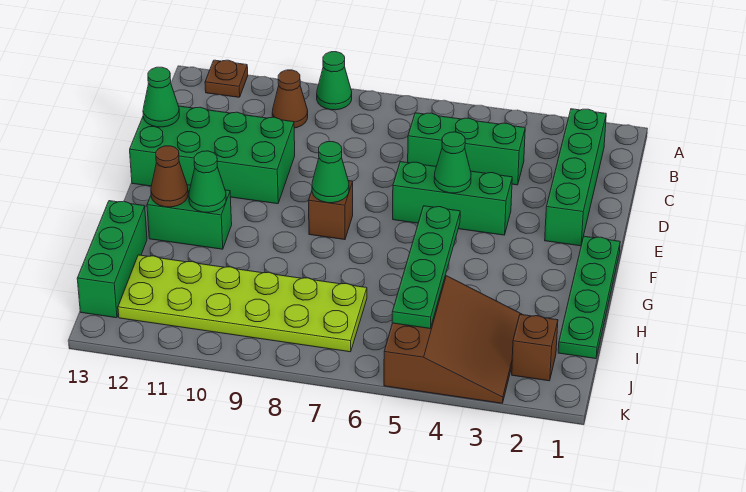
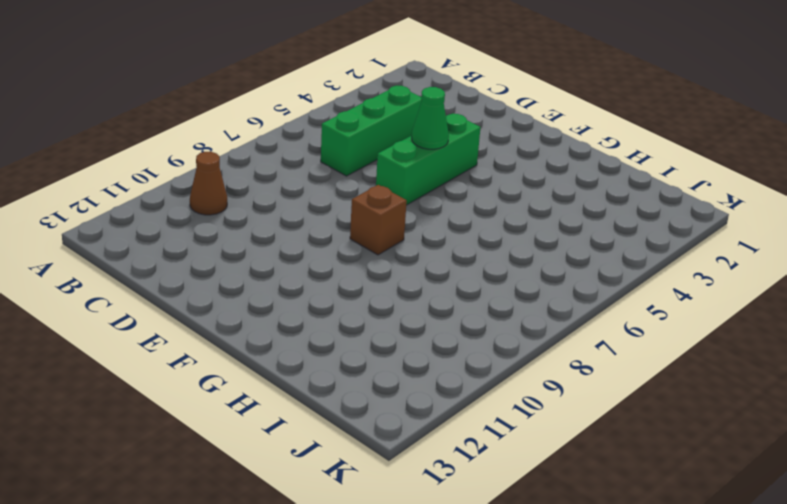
none -> green cone A9 level 1
none -> brown plate A12 level 1
none -> green brick B2:E2 level 1

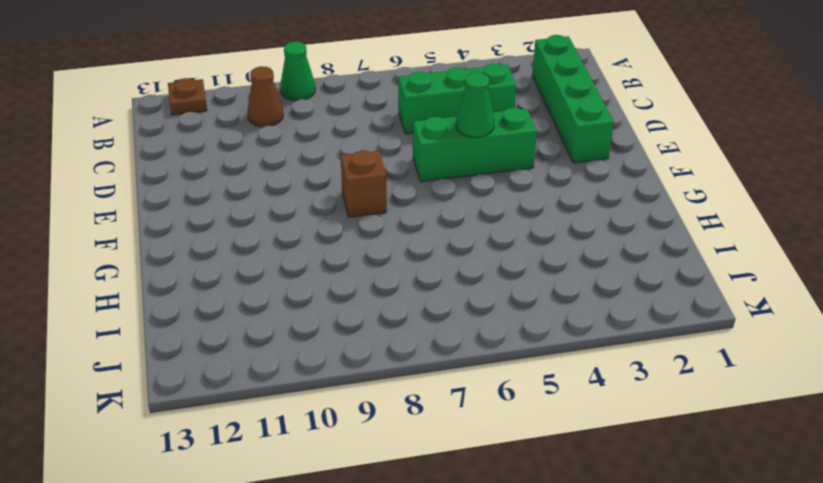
none -> green brick D10:E13 level 1
none -> green plate F1:I1 level 1
none -> green brick G11:G12 level 1

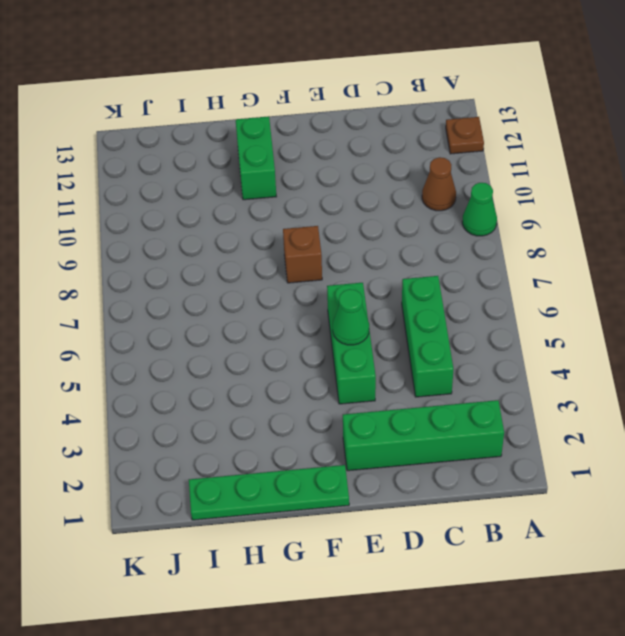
none -> green brick D10:E13 level 1
none -> green brick H13:J13 level 1
none -> brown slope I3:K5 level 1 top 5

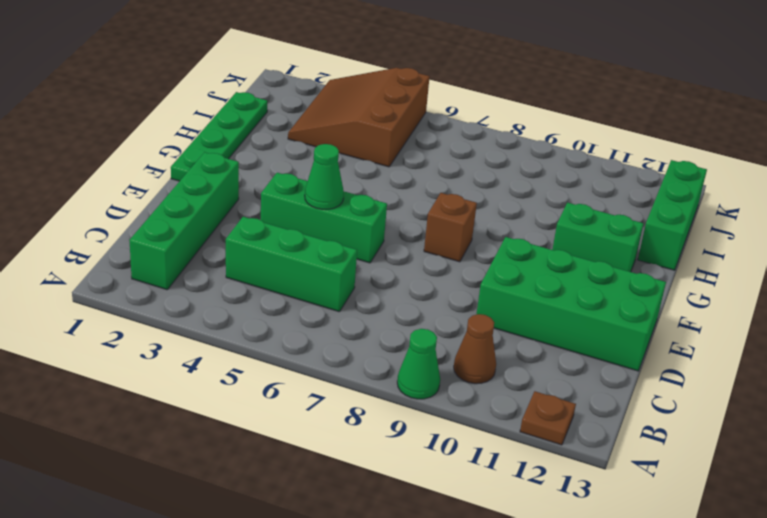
none -> lime plate I7:J12 level 1
none -> brown brick J2 level 1
none -> green cone D13 level 2

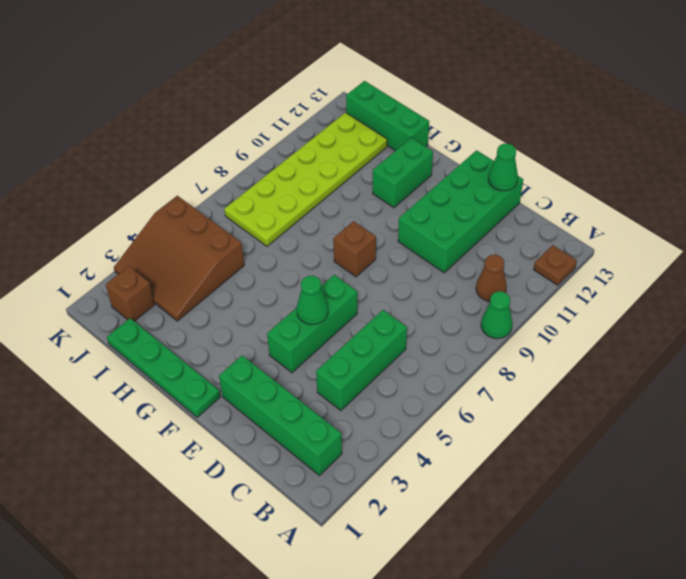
none -> green cone F8 level 2
none -> green plate G5:J5 level 2
none -> green cone G11 level 2

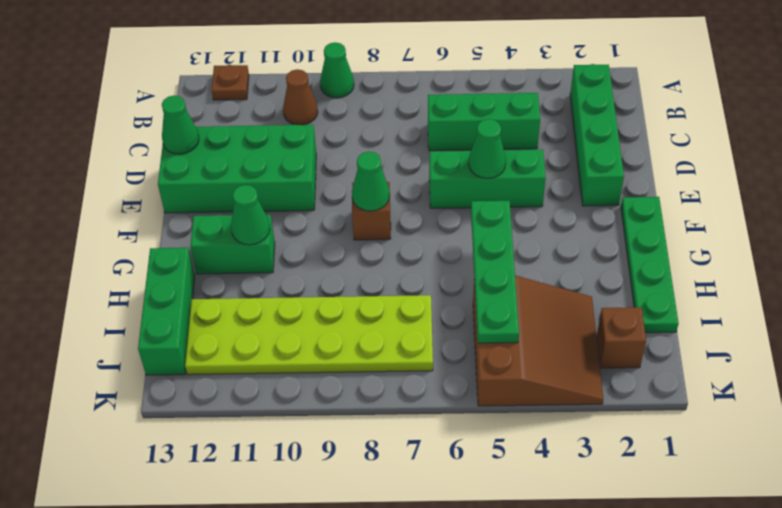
none -> brown cone G12 level 2

